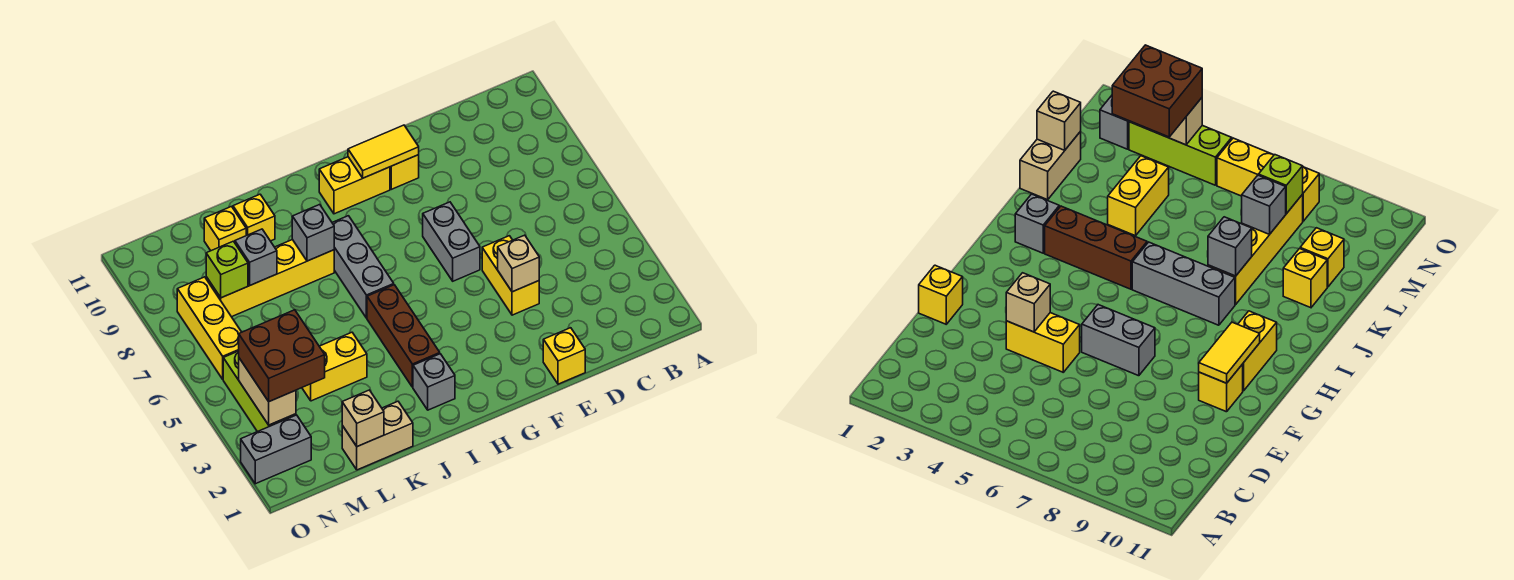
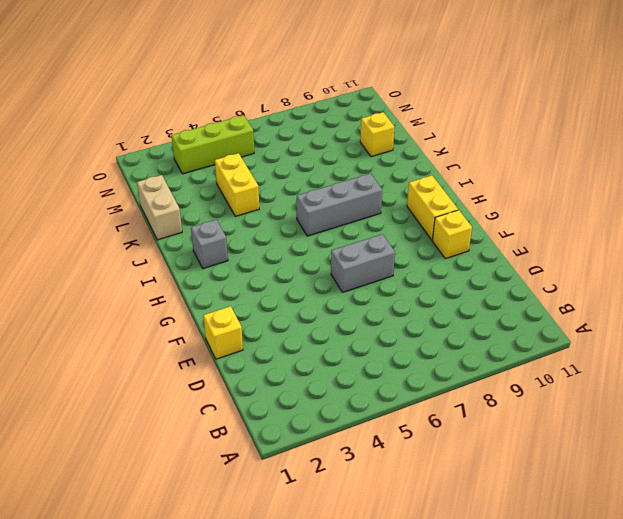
none -> yellow brick E4:E5 level 1
none -> brown brick I3:I5 level 1
none -> yellow brick J8:M8 level 1

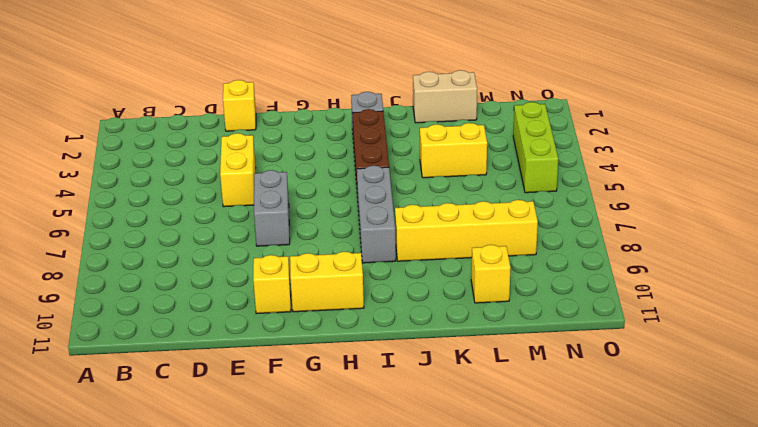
none -> yellow brick K10 level 1
none -> grey brick N2:O2 level 1
none -> yellow brick N6:N8 level 1

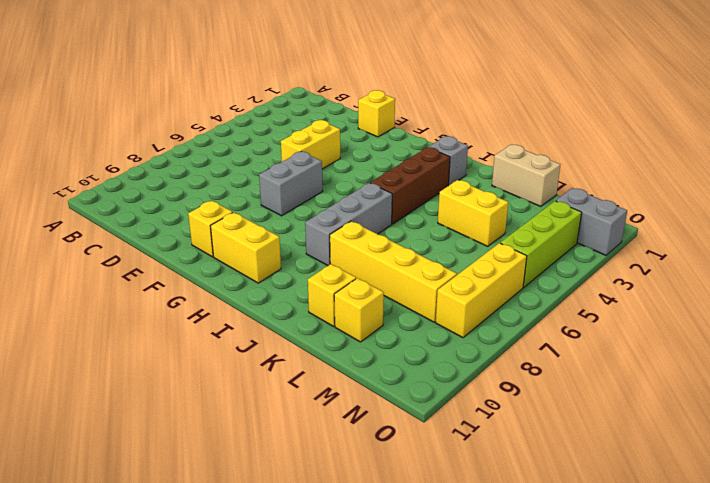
none -> tan brick E4 level 2
none -> yellow tile F10:G10 level 2
none -> grey brick J8 level 2

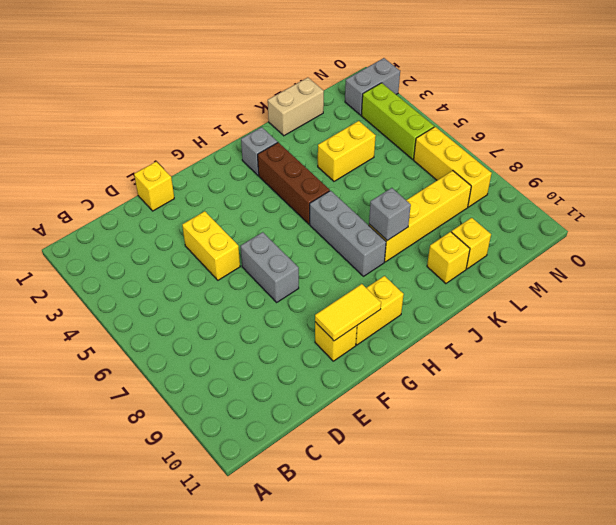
none -> tan brick E4 level 2
none -> tan brick L1 level 2
none -> grey brick L8 level 2

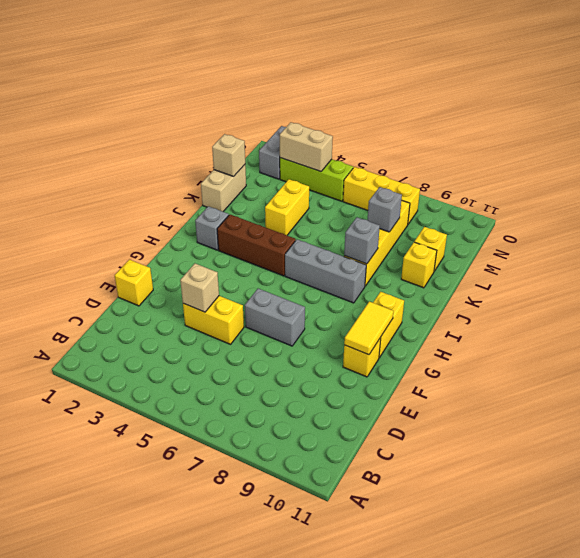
none -> lime brick M8 level 2
none -> brown brick M3:N4 level 3

